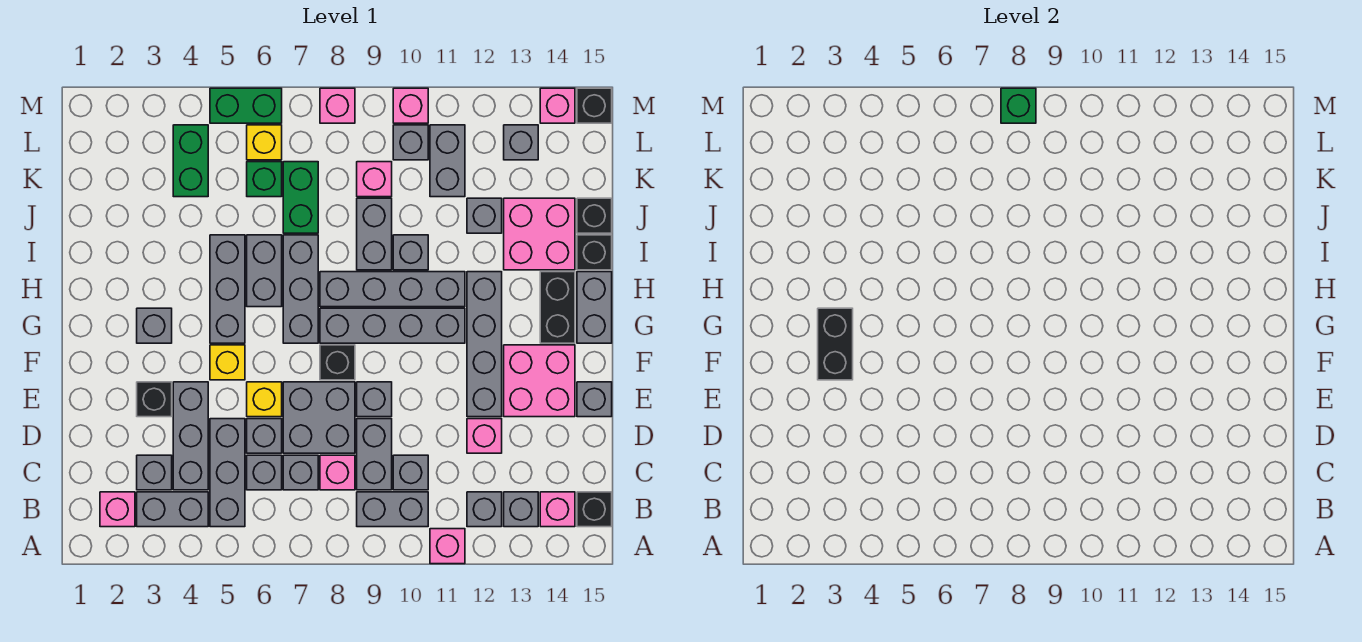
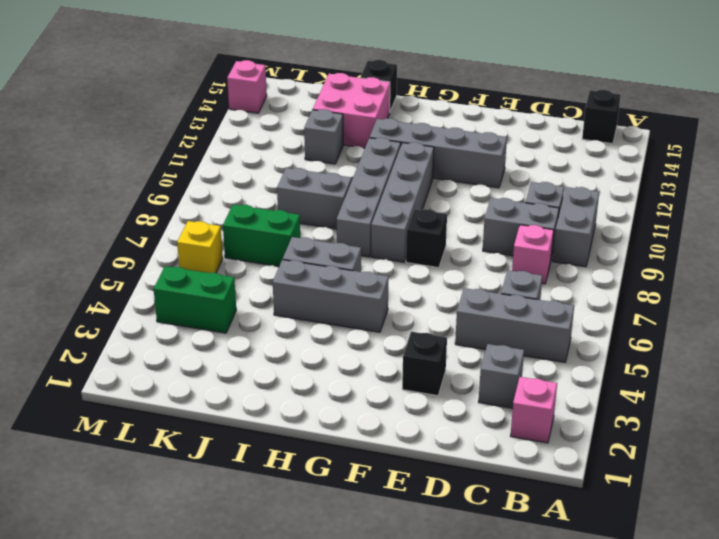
none -> pink brick A11 level 1
none -> grey brick B3:B4 level 1
none -> grey brick B12 level 1
none -> grey brick B13 level 1

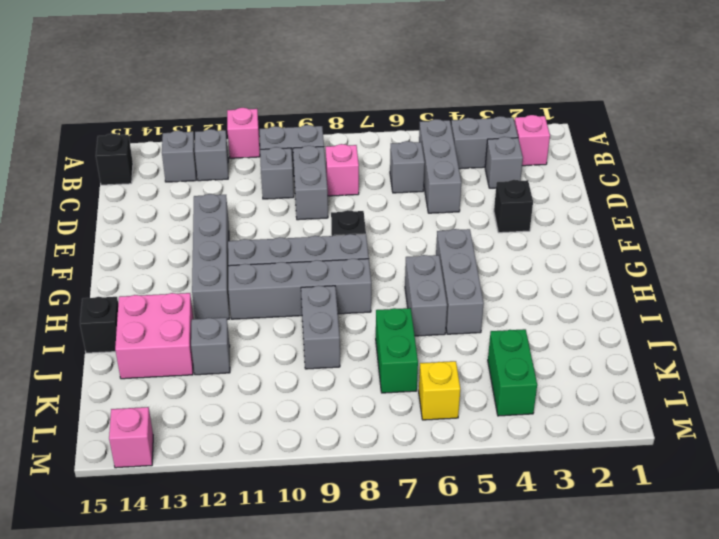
none -> pink brick B14 level 1
none -> grey brick C4:E4 level 1
none -> grey brick C7 level 1
none -> grey brick D6 level 1

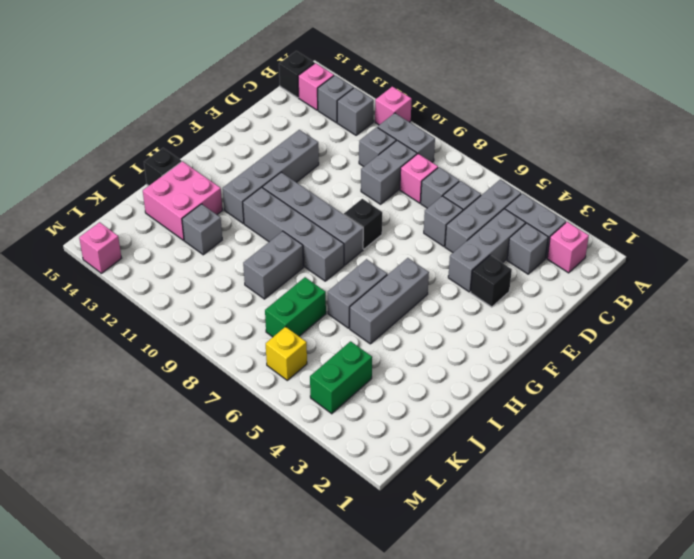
none -> grey brick D7:E8 level 1
none -> pink brick D12 level 1
none -> yellow brick E6 level 1
none -> grey brick E9 level 1

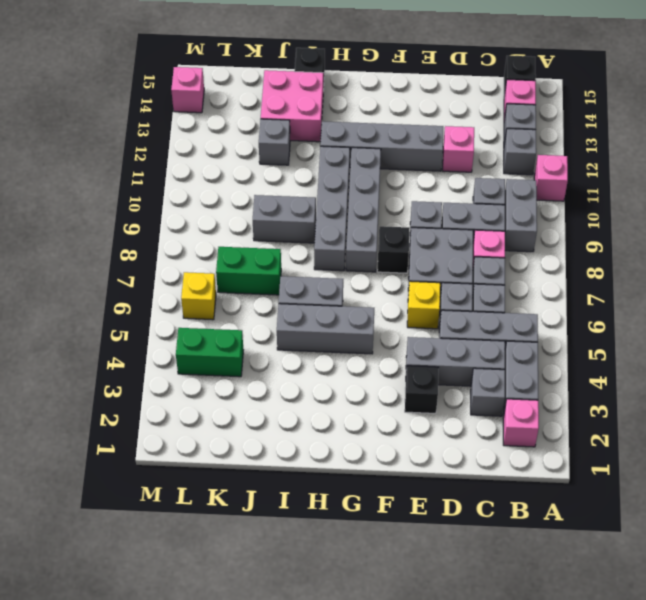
none -> pink brick E13:F14 level 1
none -> grey brick E15 level 1
none -> yellow brick F5 level 1
none -> grey brick G3 level 1

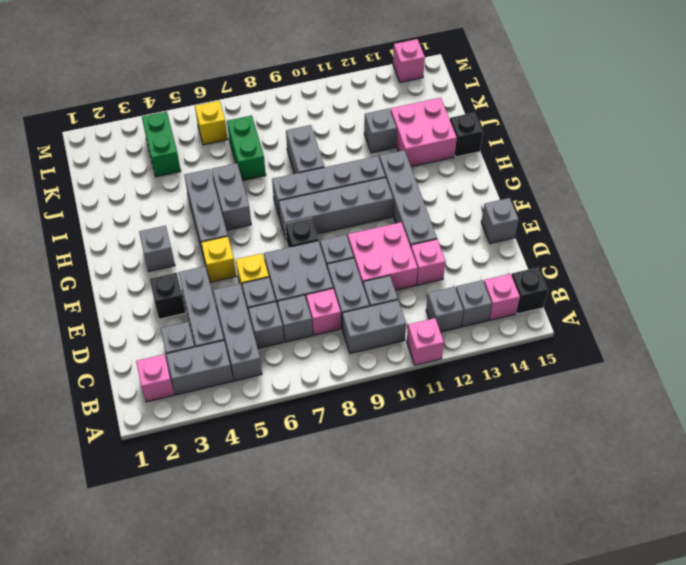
pink brick D10:E11 level 1 -> pink brick E13:F14 level 1
none -> grey brick G7:I7 level 1
none -> black brick G14:H14 level 1
none -> grey brick G15:H15 level 1
none -> grey brick I10 level 1

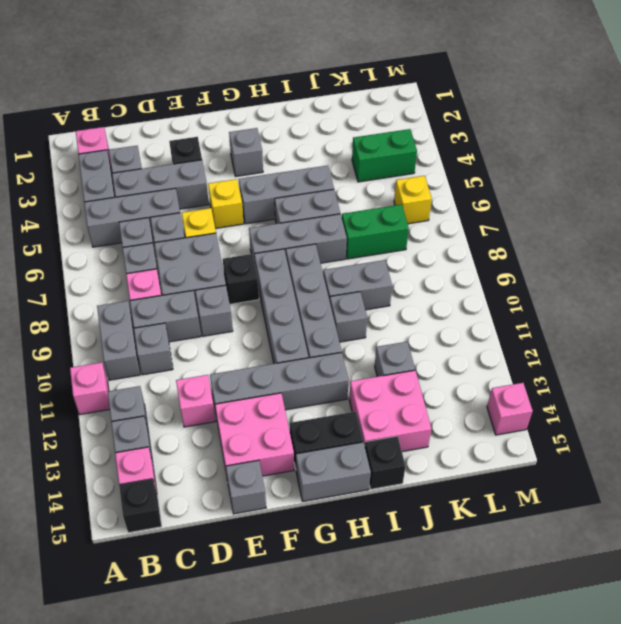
none -> black brick J15 level 1
none -> green brick K6 level 1
none -> pink brick K9 level 1
none -> grey brick K11:L11 level 1

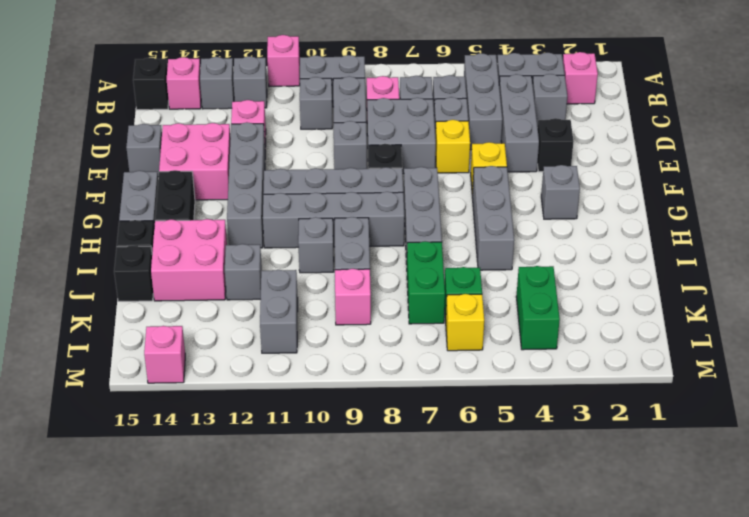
none -> grey brick H6:I6 level 1
none -> grey brick L10 level 1
none -> grey brick L13 level 1
none -> green brick M5:M6 level 1

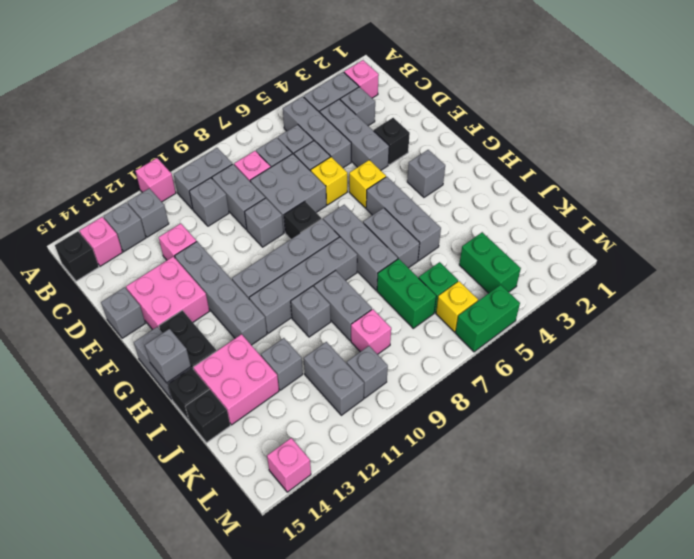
grey brick H15 level 2 -> grey brick L13 level 1
none -> pink brick M8 level 1
none -> pink brick M10 level 1
none -> black brick M15 level 1
none -> black brick F3:G3 level 2

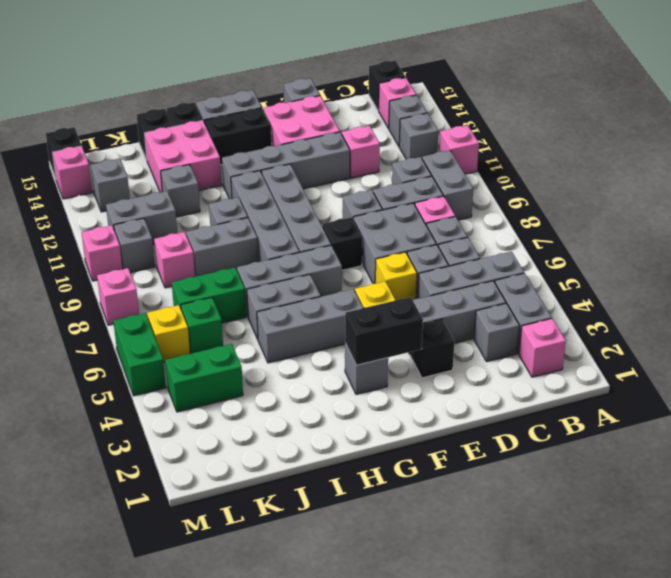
none -> green brick M8 level 2

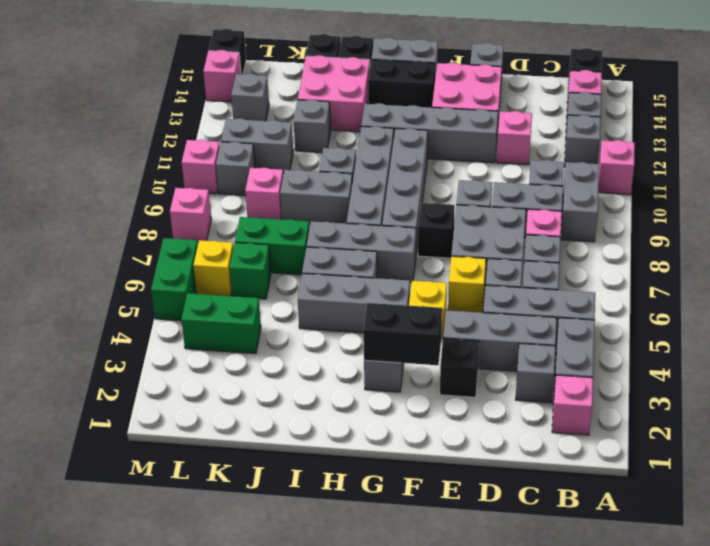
none -> green brick M8 level 2

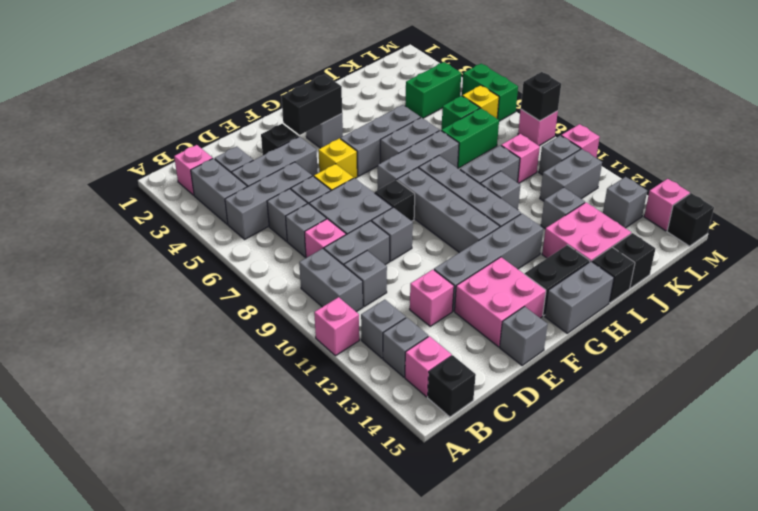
black brick M8 level 2 -> green brick M8 level 2

